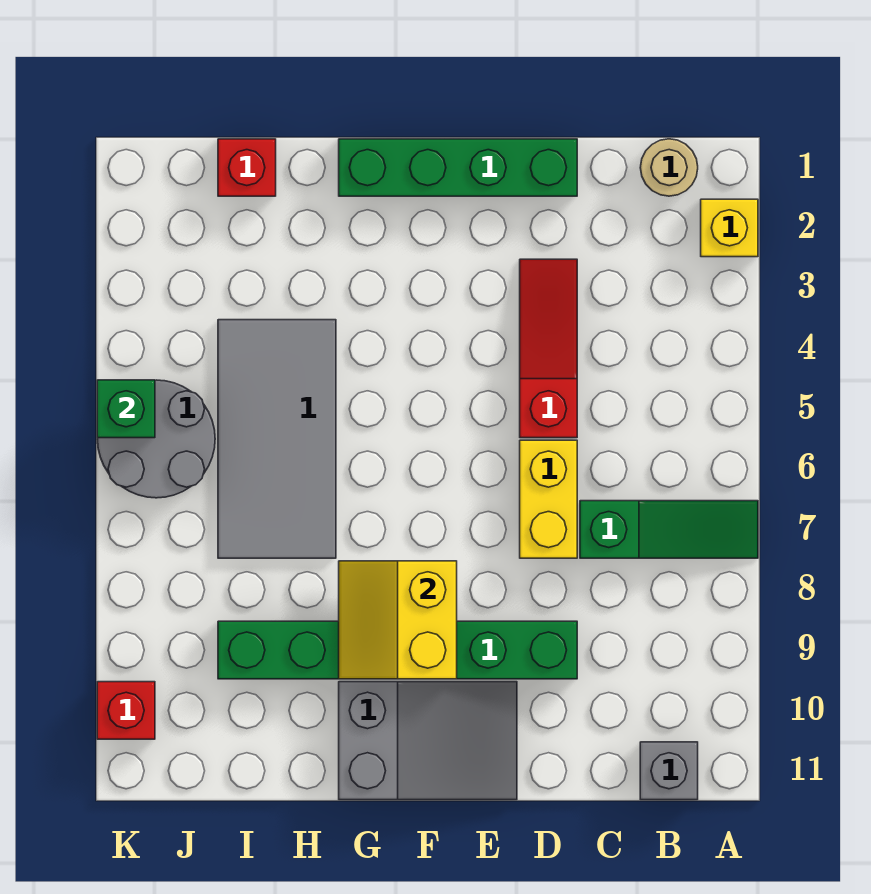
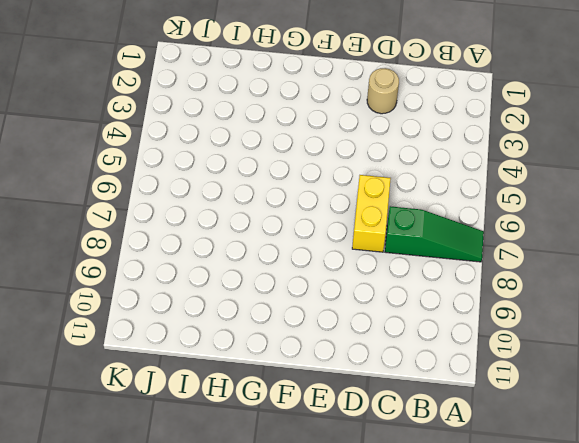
tan round brick D2 level 1 -> tan round brick B1 level 1
none -> yellow brick A2 level 1
none -> grey brick B11 level 1
none -> green brick D1:G1 level 1

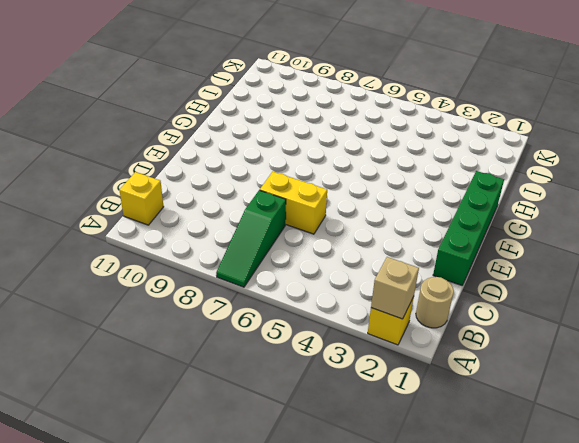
tan brick A2 level 2 -> none
yellow brick B11 level 1 -> grey brick B11 level 1
none -> red slope D3:D5 level 1 top 5
none -> green brick D9:I9 level 1
none -> grey slope E10:G11 level 1 top G

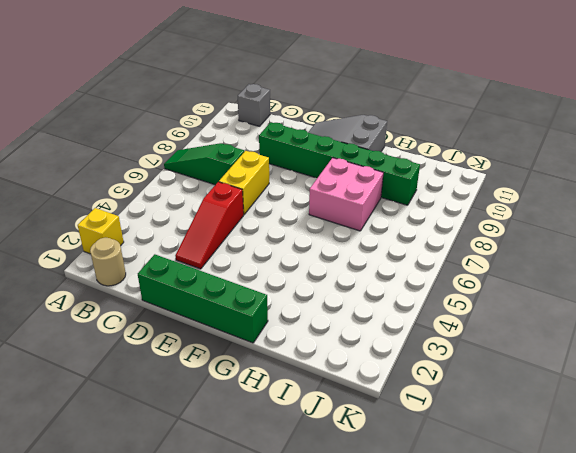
pink brick G7:H8 level 1 -> grey tile H4:I7 level 1
none -> red brick I1 level 1
none -> grey round brick J5:K6 level 1
none -> red brick K10 level 1

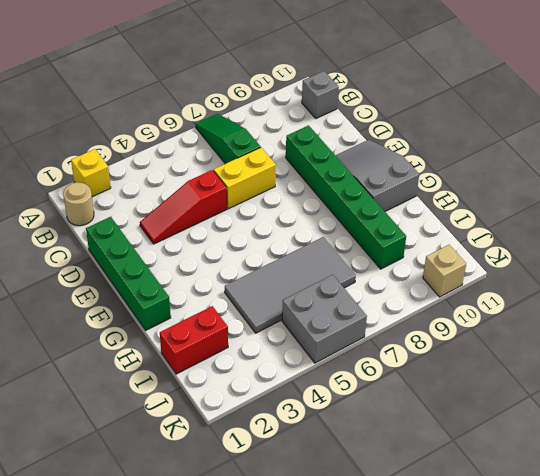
red brick I1:I2 level 1 -> red brick I1 level 1
grey brick J5:K6 level 1 -> grey round brick J5:K6 level 1
tan brick K10 level 1 -> red brick K10 level 1
none -> yellow slope F8:G9 level 2 top F
none -> green brick K5 level 2

